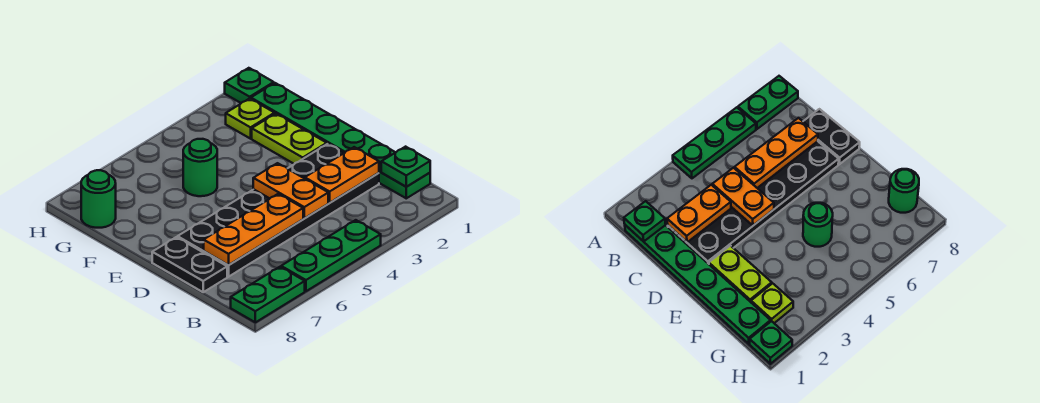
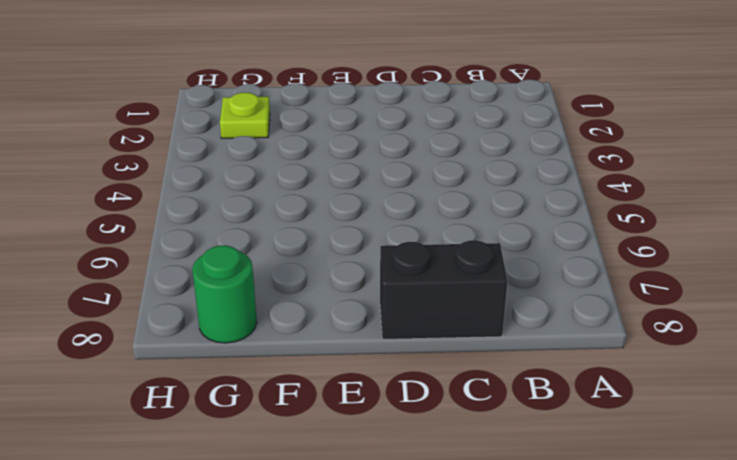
black brick C8:D8 level 1 -> black plate C8:D8 level 1
none -> green plate A4:A6 level 1
none -> green plate A7:A8 level 1
none -> green plate B1:G1 level 1

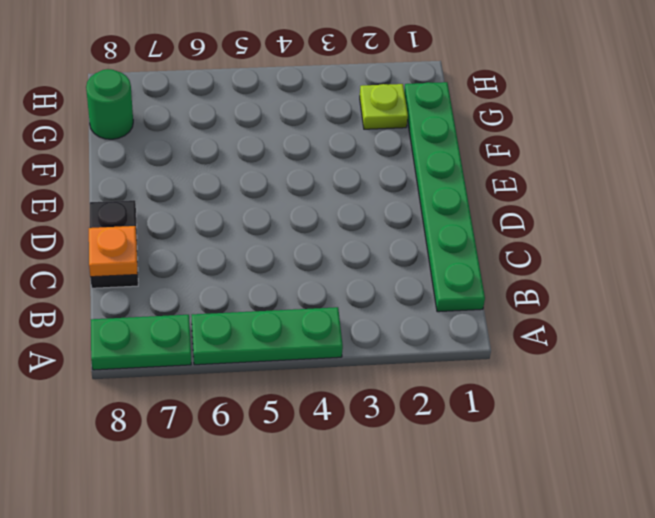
orange plate C8 level 2 -> none
none -> black plate C2:D7 level 1
none -> lime plate E2:F2 level 1
none -> green round brick F5 level 1

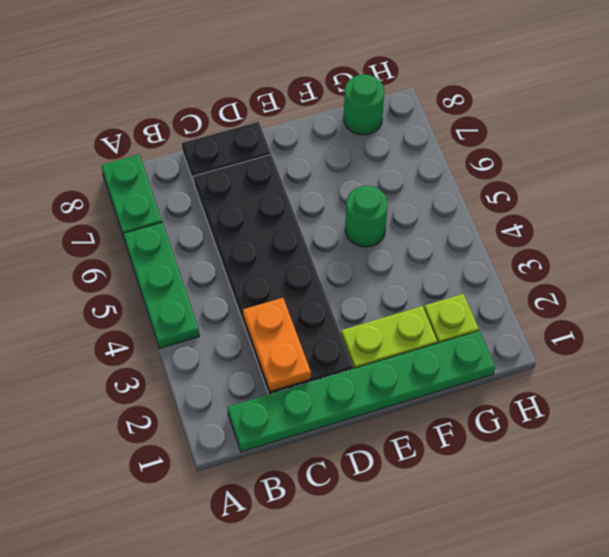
none -> green plate H1 level 1
none -> green plate B1 level 2
none -> orange plate C4:D4 level 2

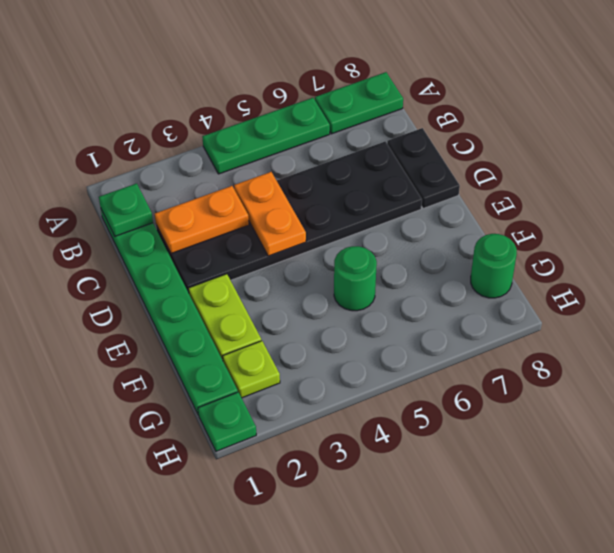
none -> orange plate C5:C7 level 2

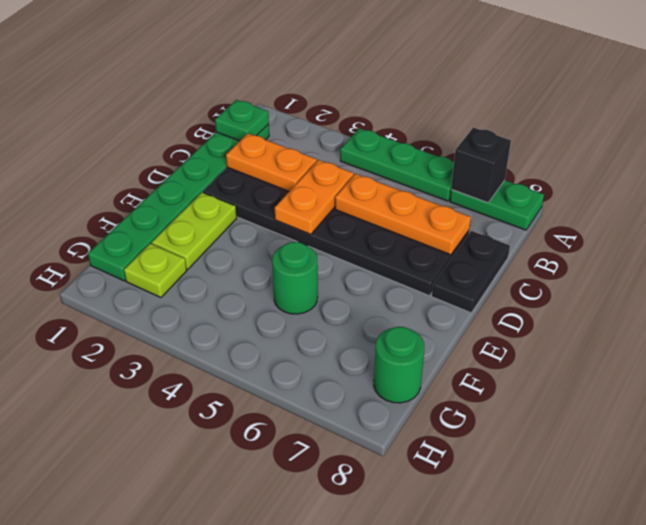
black brick A7 level 2 -> none
none -> green plate H1 level 1

